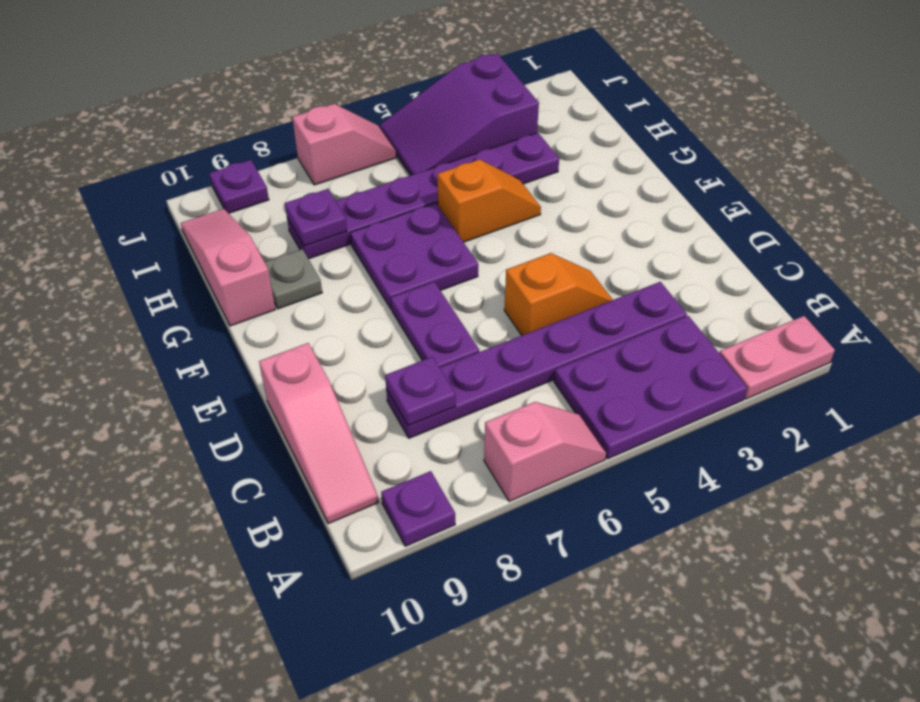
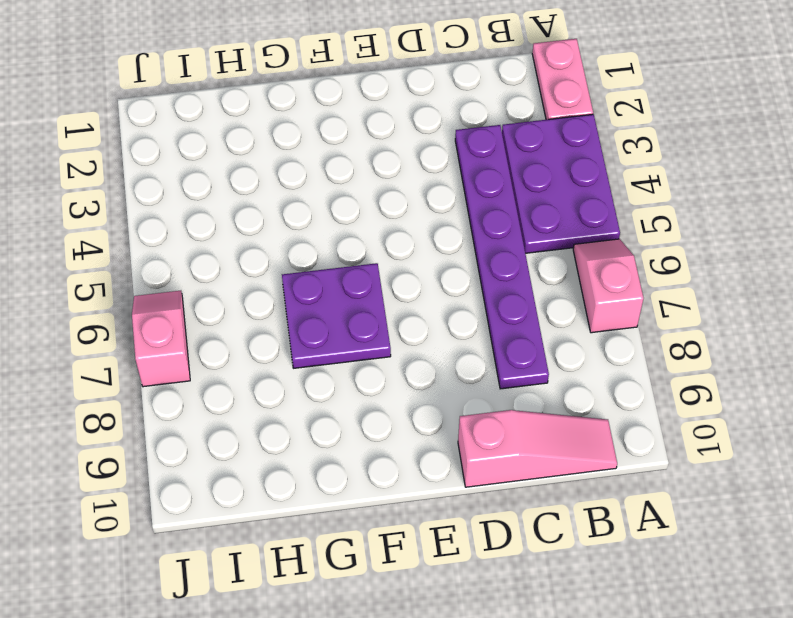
none -> purple plate A9 level 1
none -> orange slope D4:D5 level 1 top 5
none -> purple plate D7:E7 level 1

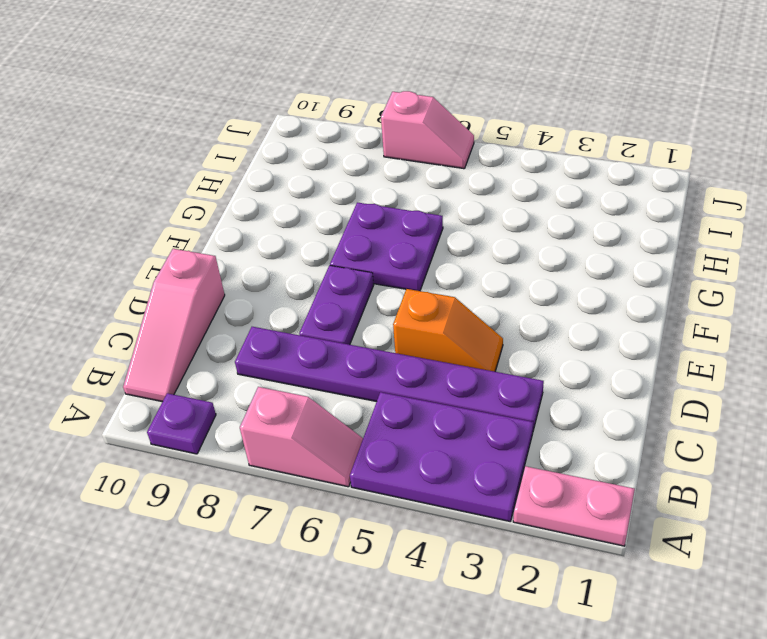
none -> orange slope G4:G5 level 1 top 5
none -> grey plate G9 level 1
none -> pink slope G10:I10 level 1 top G

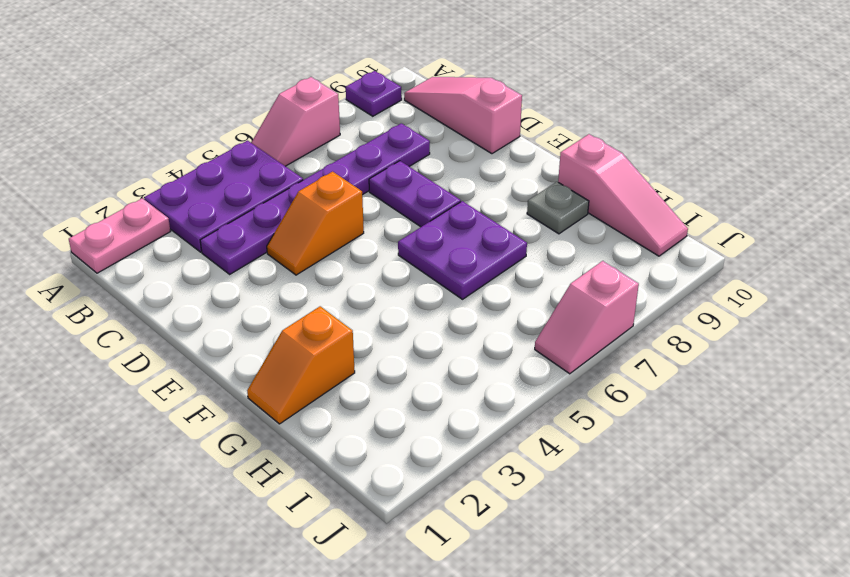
orange slope G1:G2 level 1 top 2 -> orange slope G4:G5 level 1 top 5
none -> purple plate H3:H8 level 1
none -> purple slope I3:J5 level 1 top 3
none -> purple plate J9 level 1

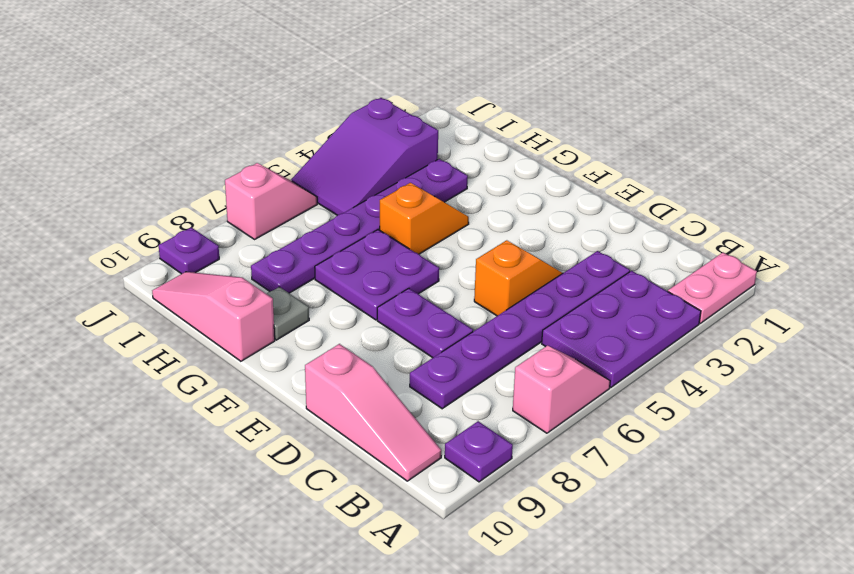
none -> purple plate C8 level 2
none -> purple plate H8 level 2

